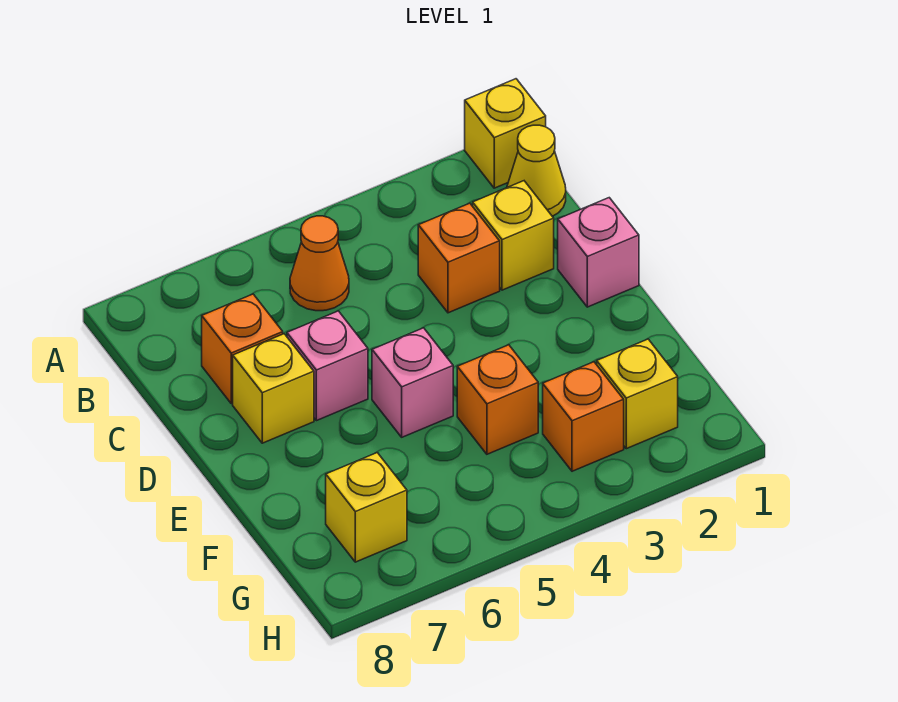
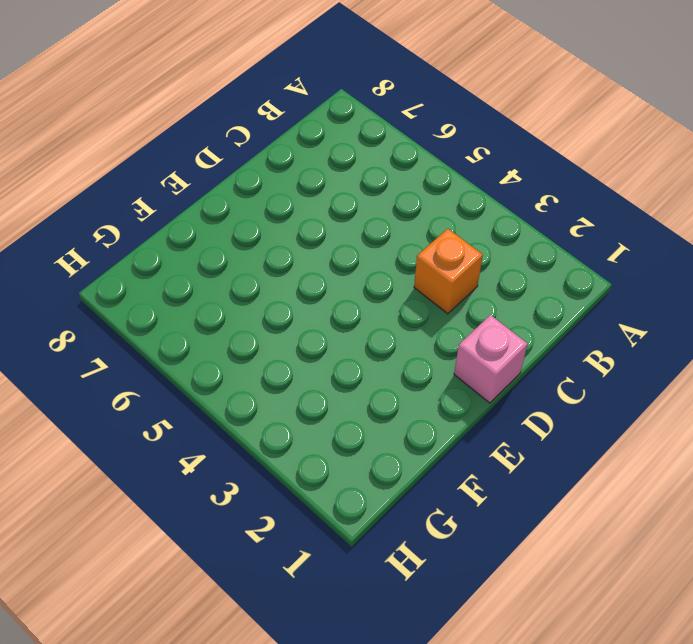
none -> yellow brick A1 level 1
none -> yellow cone B1 level 1
none -> orange cone B5 level 1

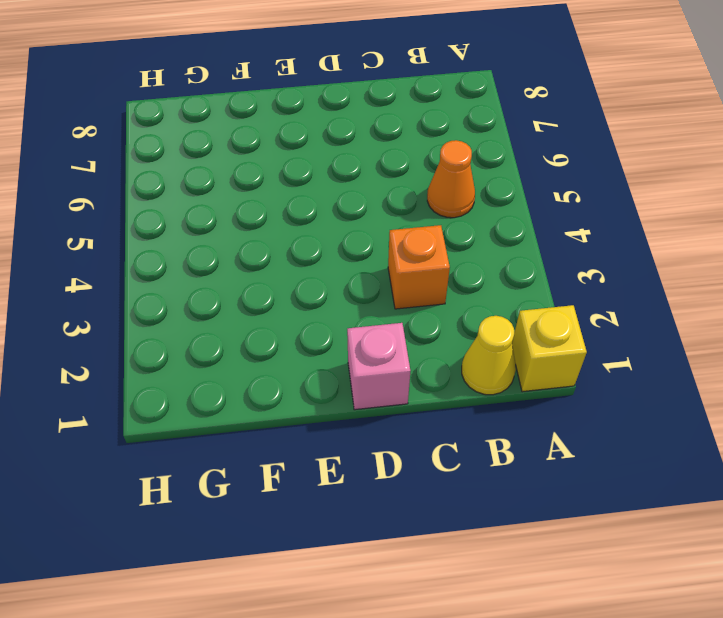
none -> yellow brick C2 level 1
none -> orange brick C7 level 1
none -> pink brick D6 level 1

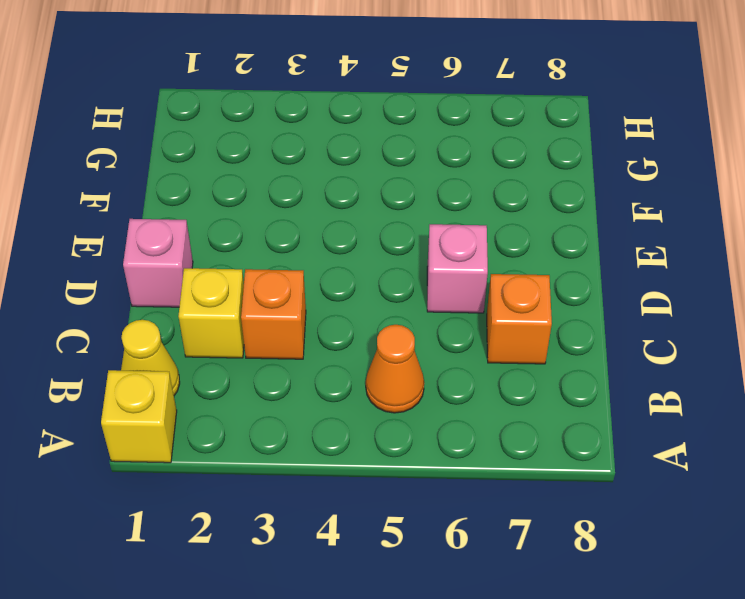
none -> yellow brick D7 level 1
none -> pink brick E5 level 1
none -> orange brick F4 level 1

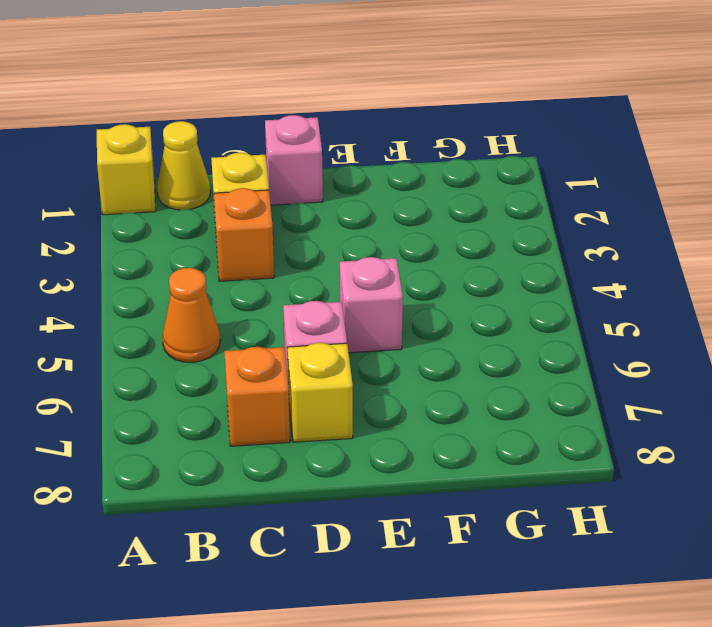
none -> orange brick F4 level 1
none -> yellow brick G2 level 1
none -> orange brick G3 level 1

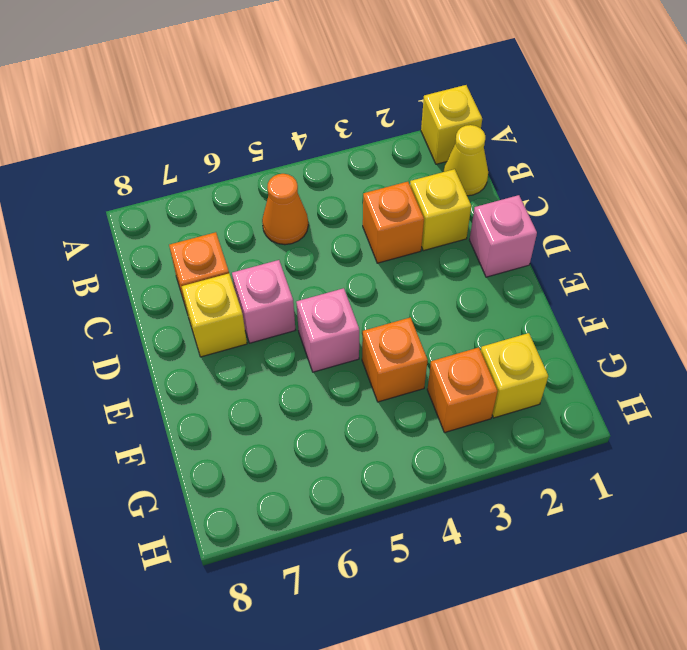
none -> yellow brick G7 level 1

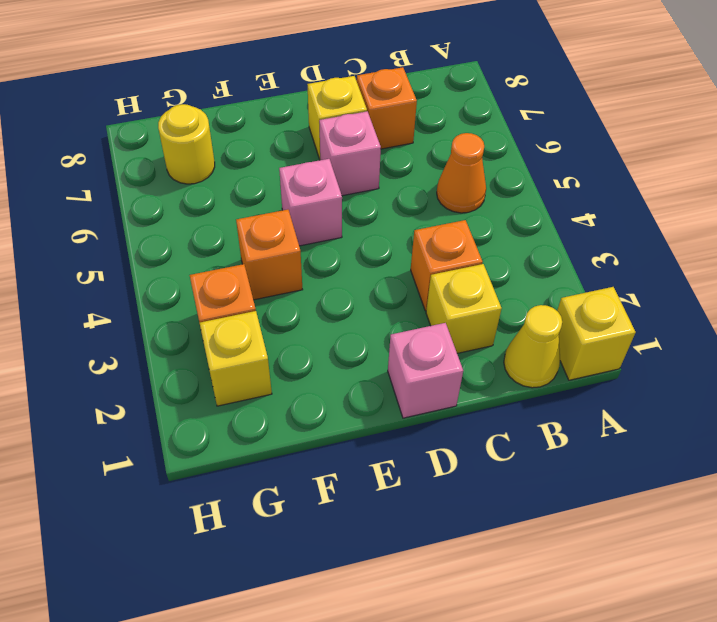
yellow round brick G7 level 1 -> yellow brick G7 level 1

